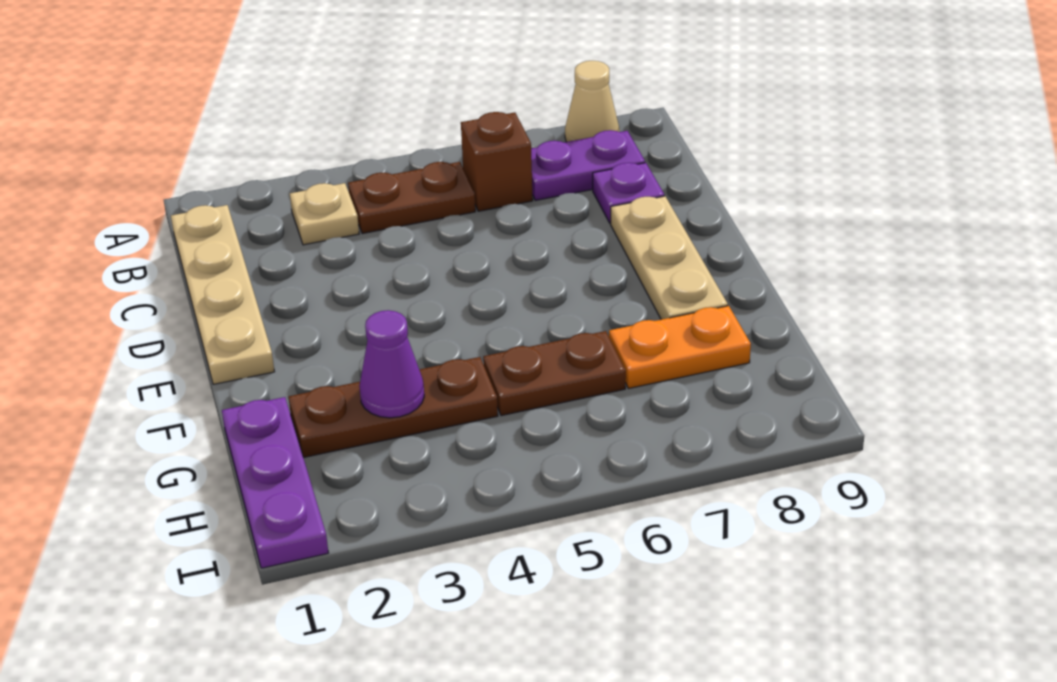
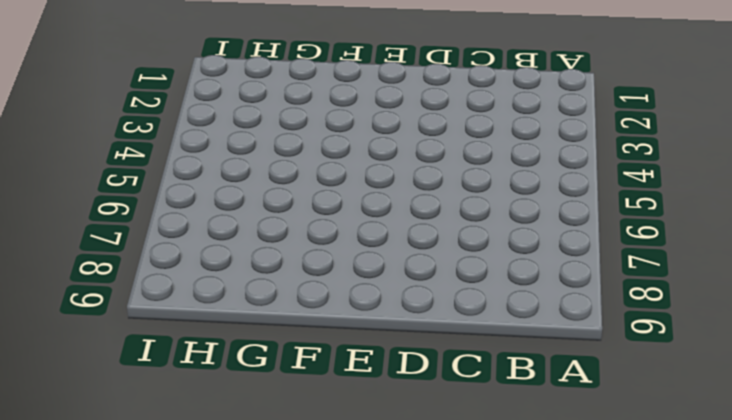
none -> tan cone A8 level 1
none -> tan plate B1:E1 level 1
none -> tan plate B3 level 1

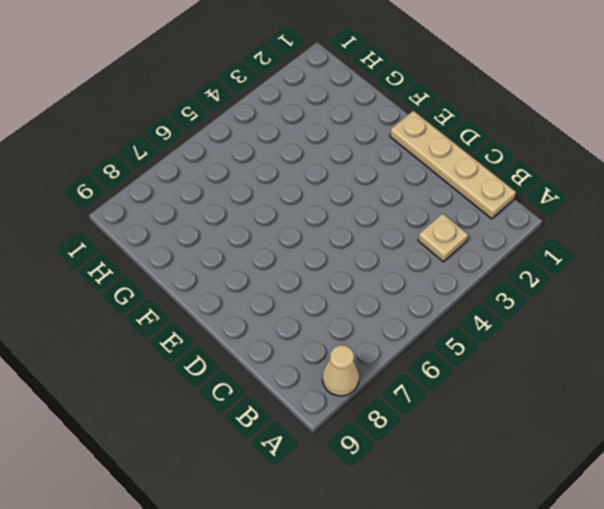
none -> brown plate B4:B5 level 1
none -> brown brick B6 level 1
none -> purple plate B7:B8 level 1

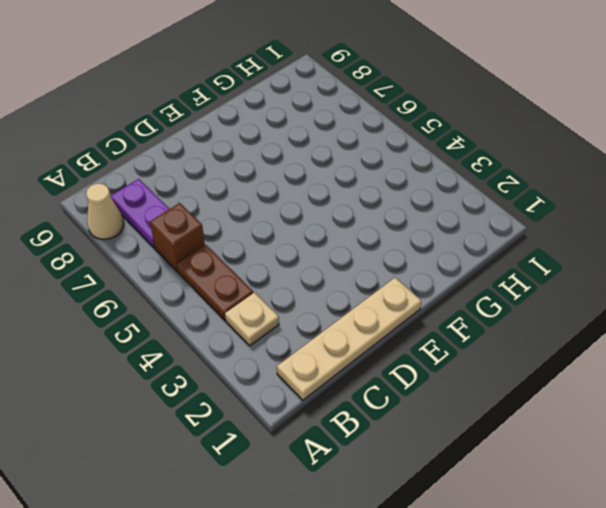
none -> purple plate C8 level 1
none -> tan plate D8:F8 level 1
none -> purple plate G1:I1 level 1

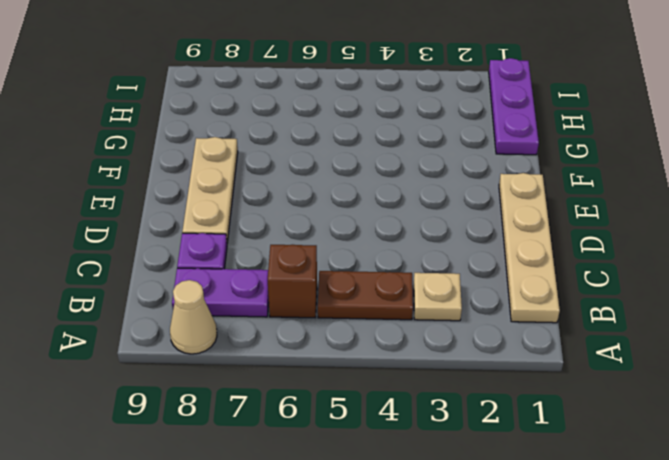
none -> brown plate G2:G4 level 1
none -> brown plate G5:G6 level 1
none -> orange plate G7:G8 level 1

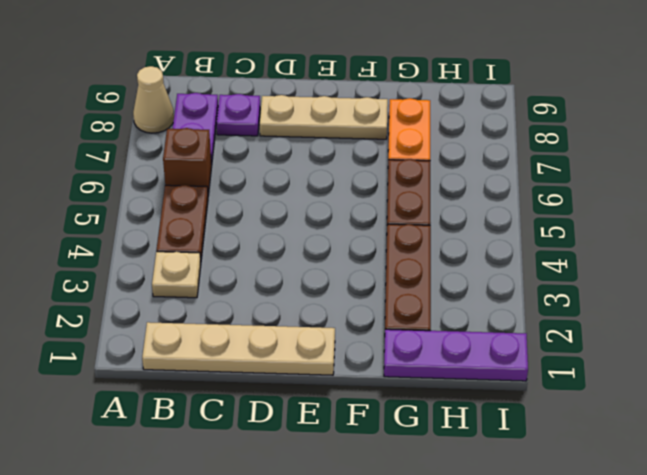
none -> purple cone G3 level 2

